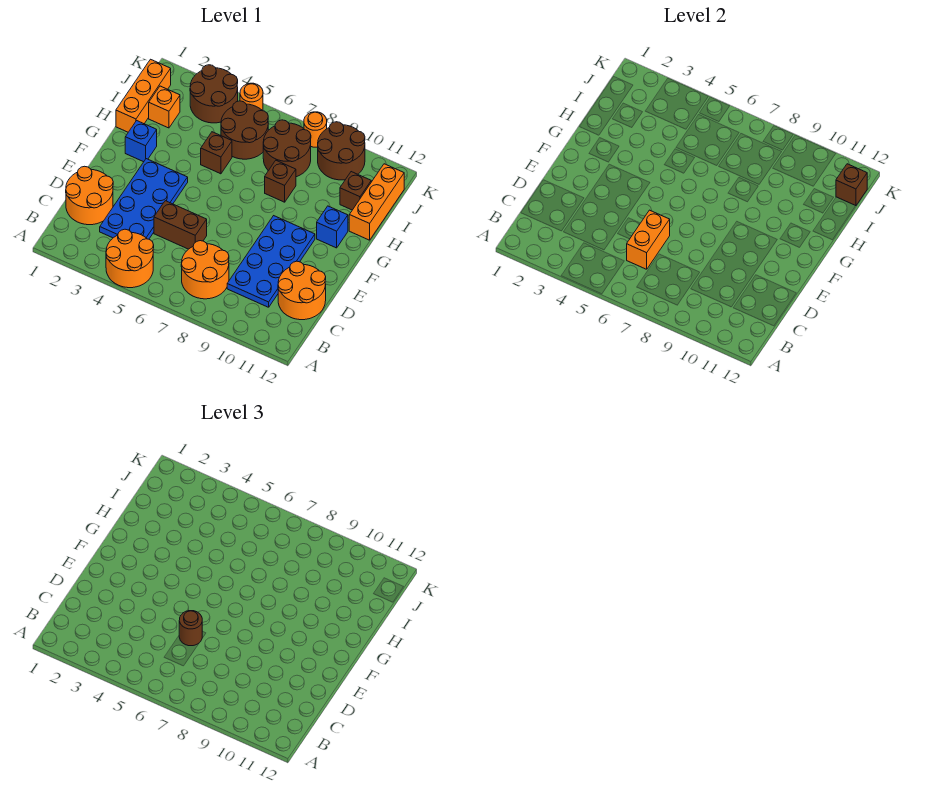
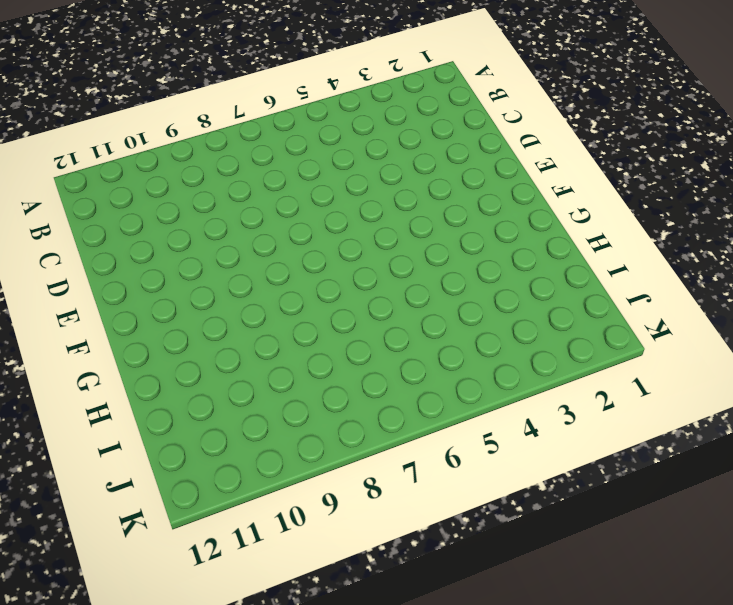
none -> orange round brick A4:B5 level 1
none -> orange round brick B7:C8 level 1
none -> orange round brick C1:D2 level 1

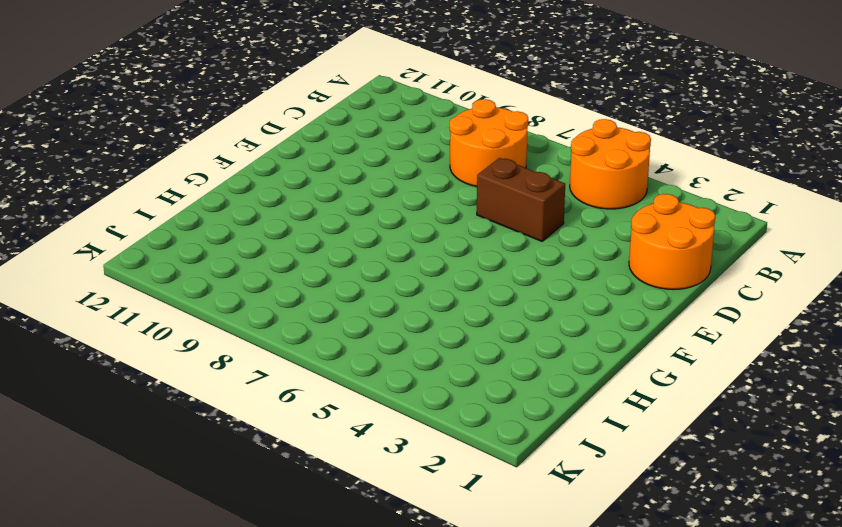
none -> blue plate C3:F4 level 1
none -> blue plate C9:F10 level 1
none -> orange round brick C11:D12 level 1

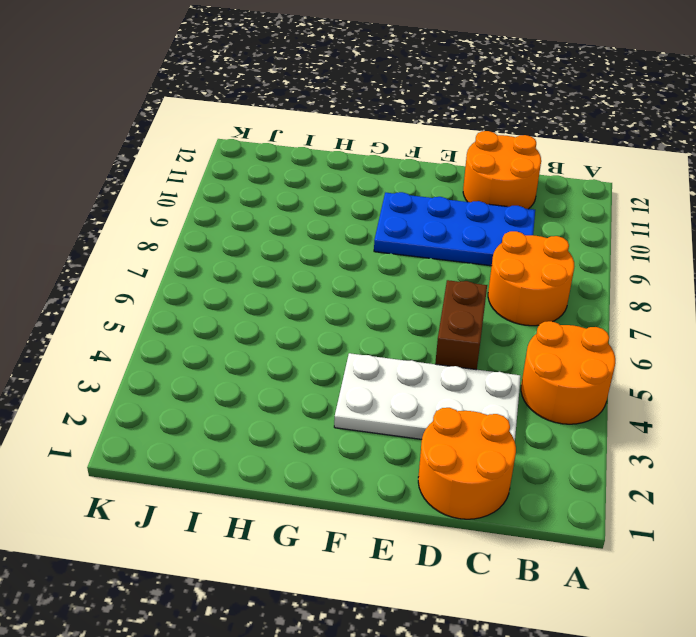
white plate C3:F4 level 1 -> blue plate C3:F4 level 1
none -> blue brick G2 level 1
none -> blue brick G11 level 1
none -> orange brick H1:J1 level 1

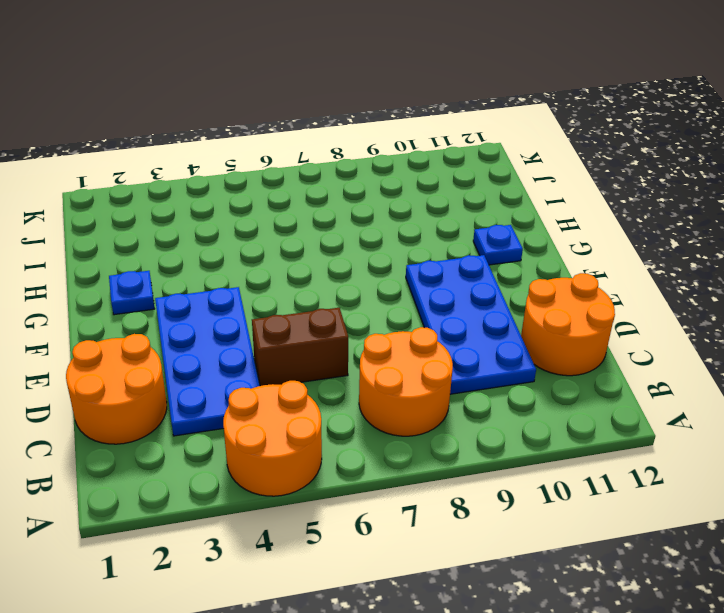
blue plate G2 level 1 -> blue brick G2 level 1
blue plate G11 level 1 -> blue brick G11 level 1
none -> orange brick H1:J1 level 1
none -> brown brick H5 level 1
none -> brown brick H8 level 1

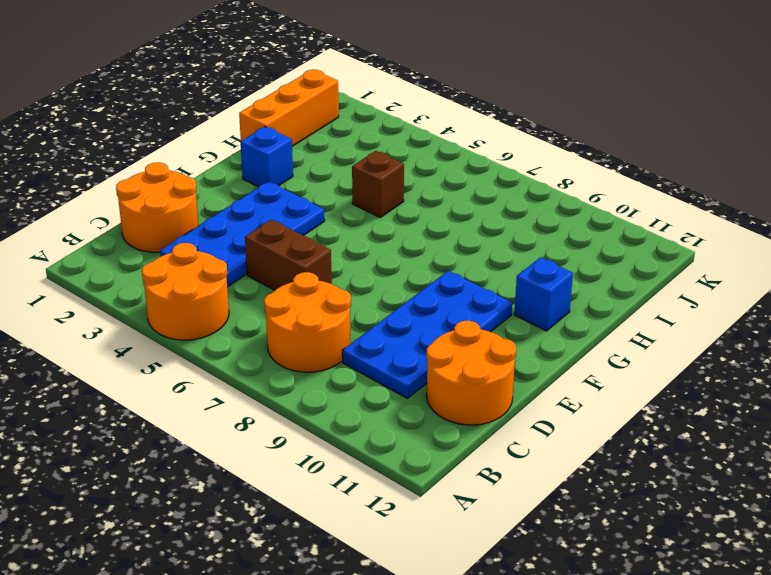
none -> brown brick H8 level 1
none -> orange brick H12:J12 level 1
none -> orange brick I2 level 1

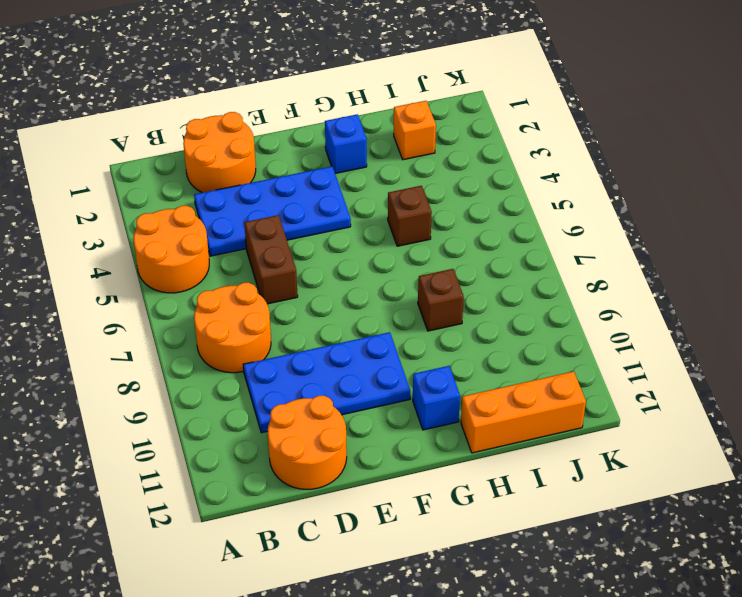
none -> orange brick H1:J1 level 1
none -> brown round brick I5:J6 level 1
none -> brown round brick I7:J8 level 1

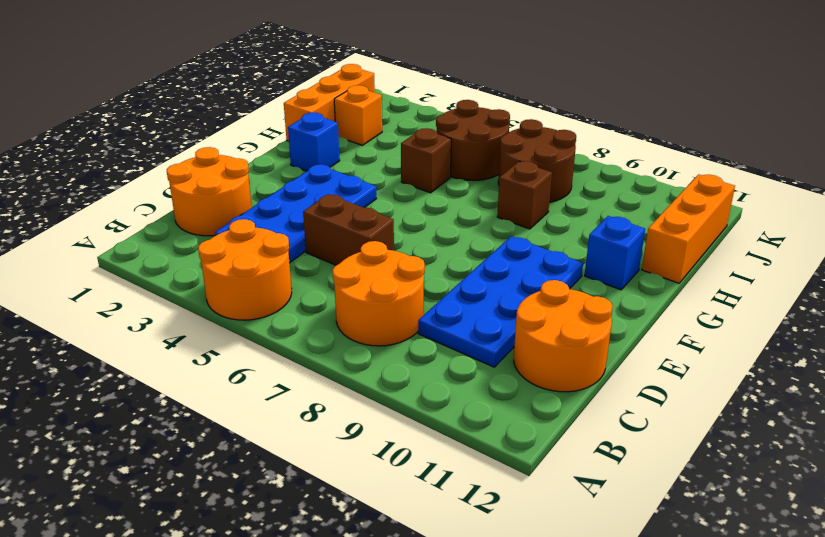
none -> brown brick I11 level 1
none -> brown round brick J3:K4 level 1
none -> brown round brick J9:K10 level 1

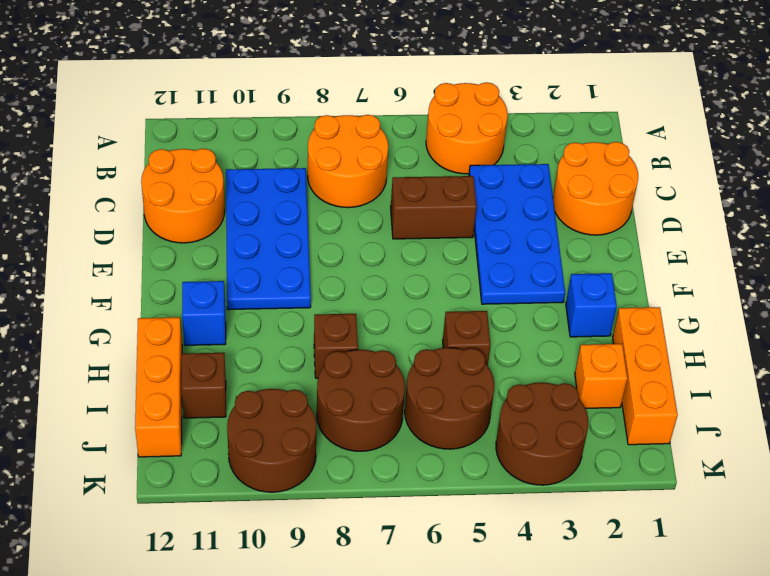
none -> orange round brick K5 level 1
none -> orange round brick K8 level 1
none -> orange brick C6:D6 level 2

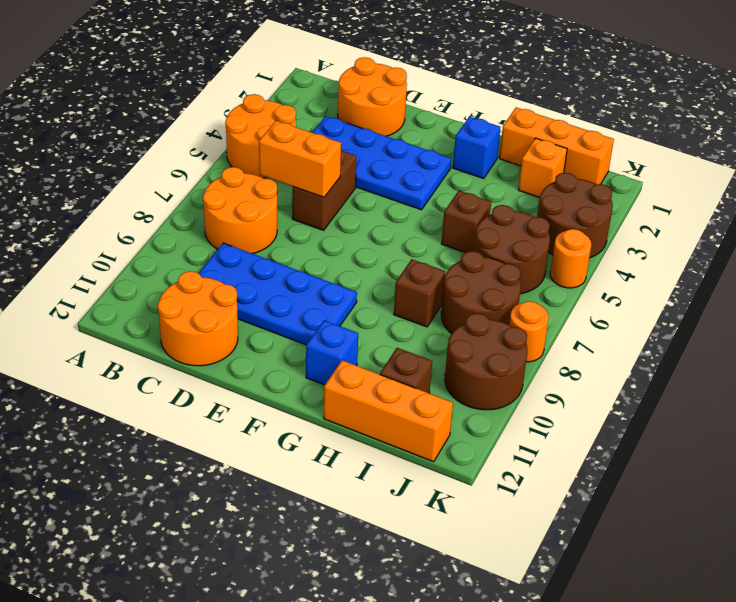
none -> brown brick J12 level 2
none -> brown round brick D6 level 3

